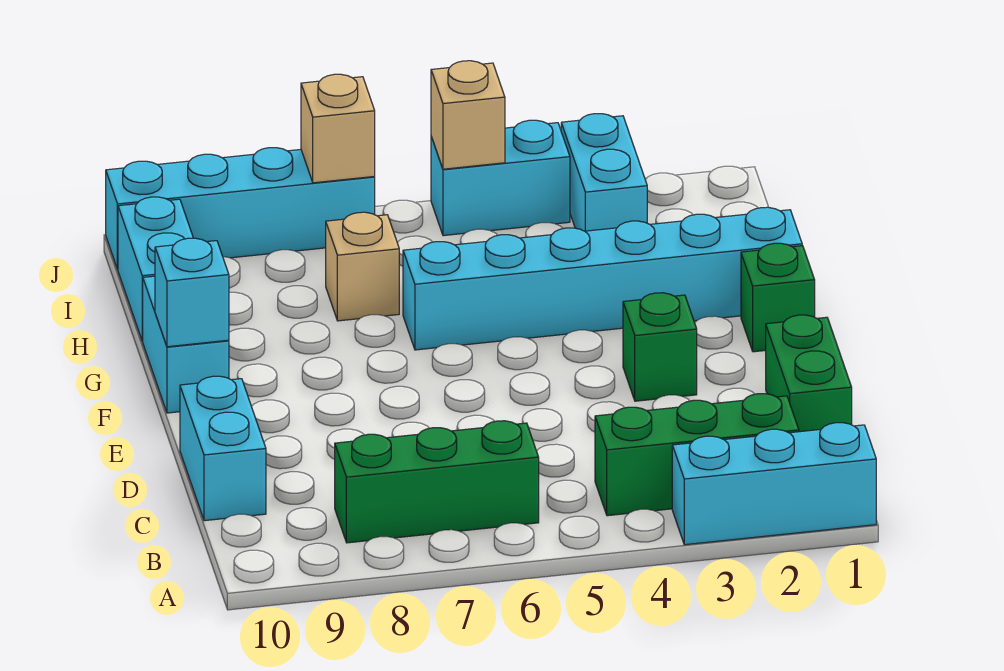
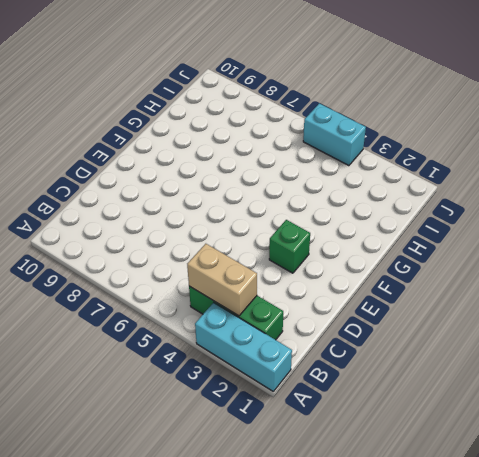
tan brick B3:B4 level 2 -> none
none -> green brick B6:B8 level 1
none -> green brick C1:D1 level 1
none -> cyan brick C10:D10 level 1

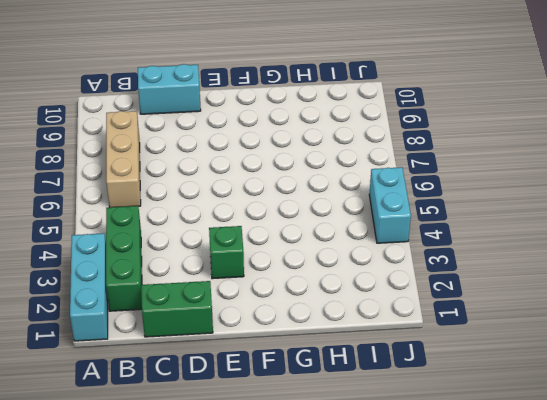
tan brick B6:B8 level 1 -> green brick B6:B8 level 1
none -> green brick F1 level 1
none -> cyan brick F10:G10 level 1
none -> cyan brick G1:G6 level 1

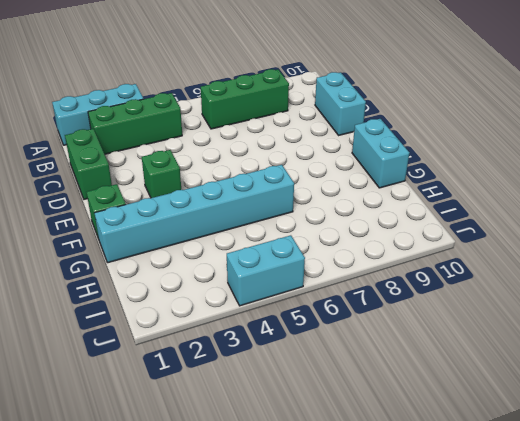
none -> tan brick H7 level 1
none -> cyan brick H10:I10 level 1
none -> cyan brick I3:J3 level 1

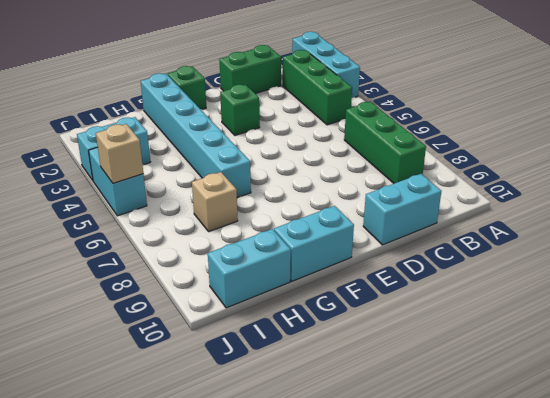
none -> cyan brick J7:J10 level 1
none -> cyan brick F10 level 2
none -> tan brick J7 level 2

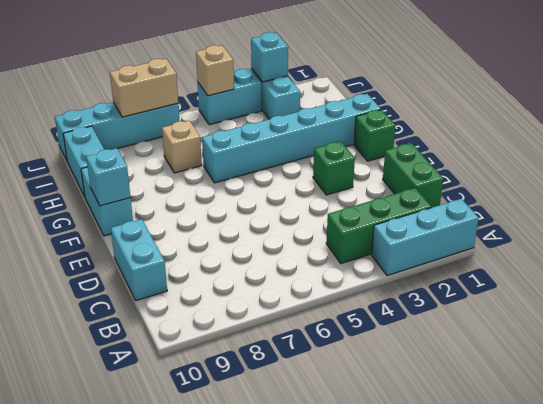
cyan brick J3 level 2 -> none
tan brick J7:J8 level 2 -> tan brick J7 level 2
none -> green brick B6:B8 level 1

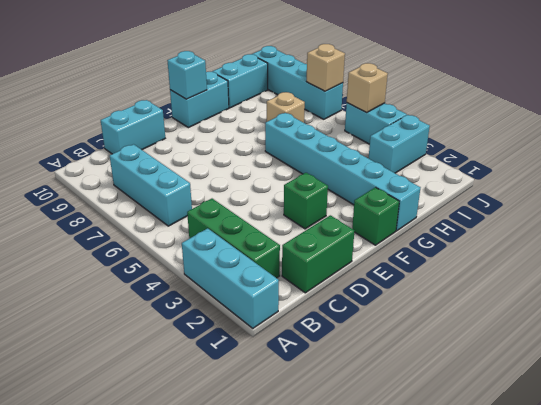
cyan brick B6:B8 level 1 -> green brick B6:B8 level 1

